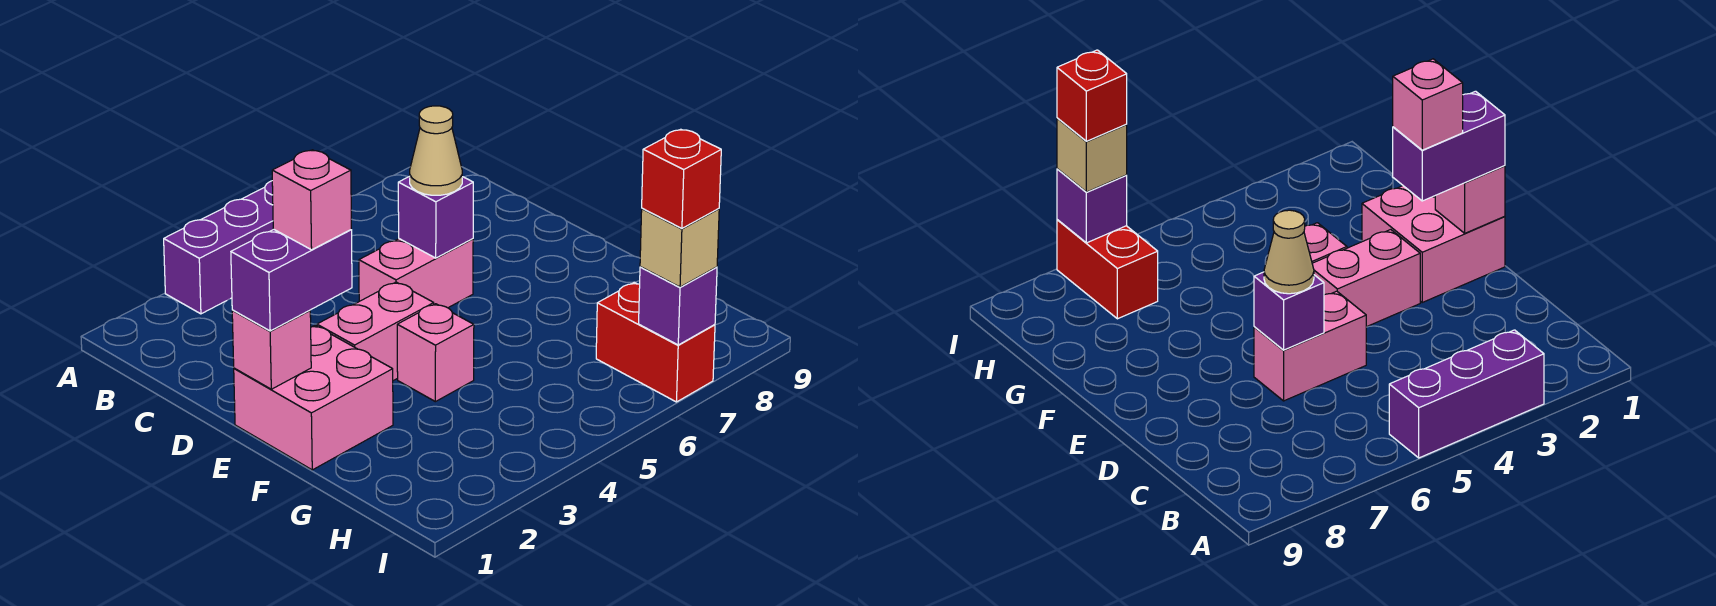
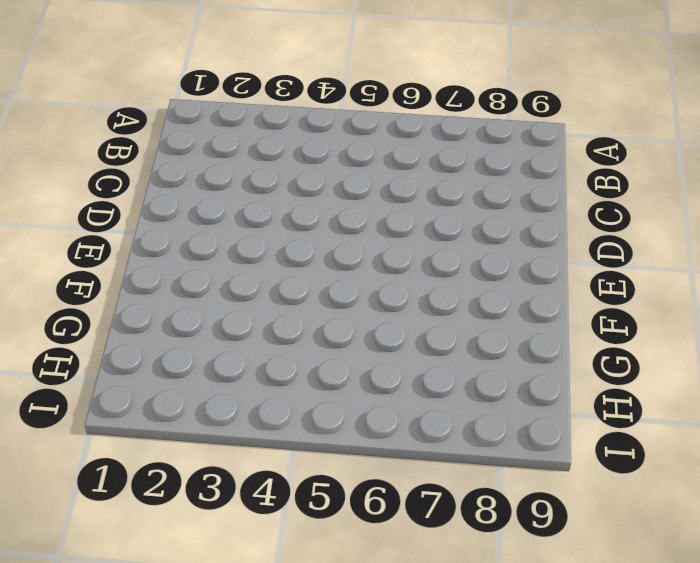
none -> purple brick A3:A5 level 1
none -> pink brick D5:D6 level 1
none -> pink brick E1:F2 level 1

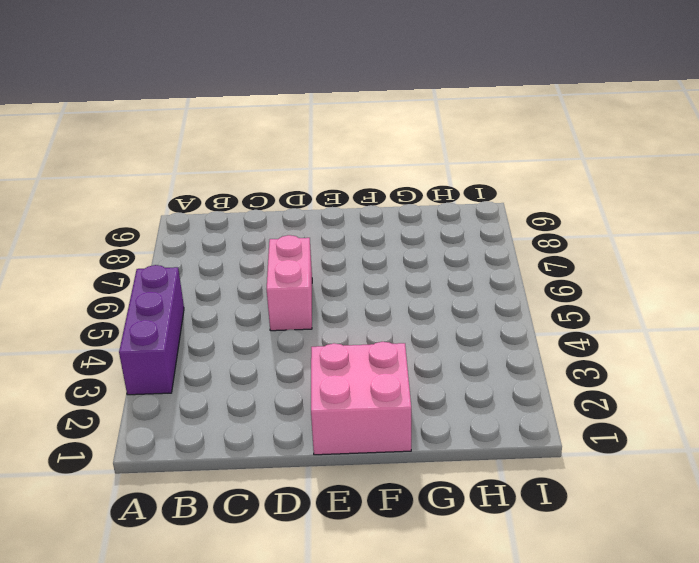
none -> pink brick E3:E4 level 1
none -> pink brick F4 level 1
none -> red brick H7:I7 level 1

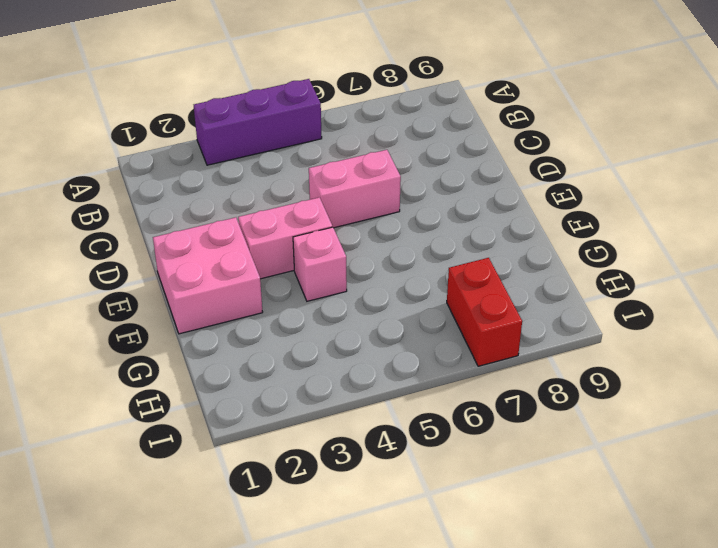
none -> purple brick D6 level 2
none -> pink brick E1 level 2
none -> purple brick I7 level 2

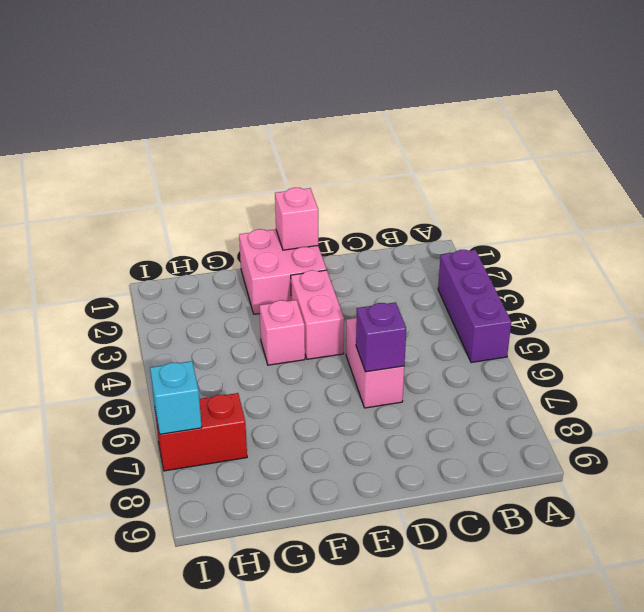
cyan brick I7 level 2 -> purple brick I7 level 2
none -> tan cone D6 level 3
none -> purple brick E1:E2 level 3
none -> tan brick I7 level 3

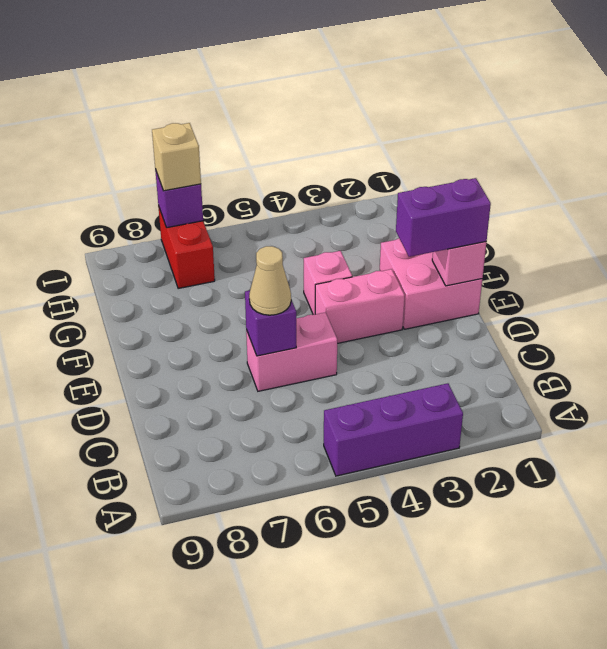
none -> pink brick E2 level 4
none -> red brick I7 level 4

